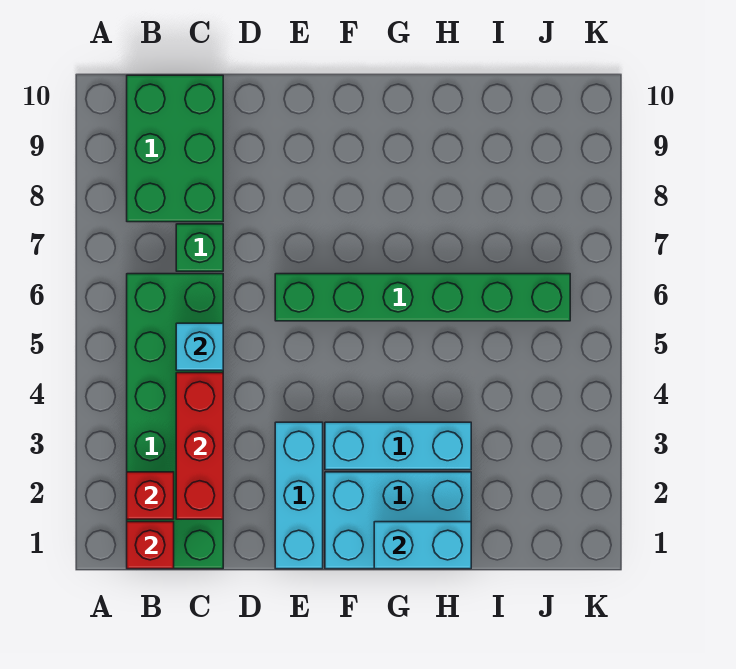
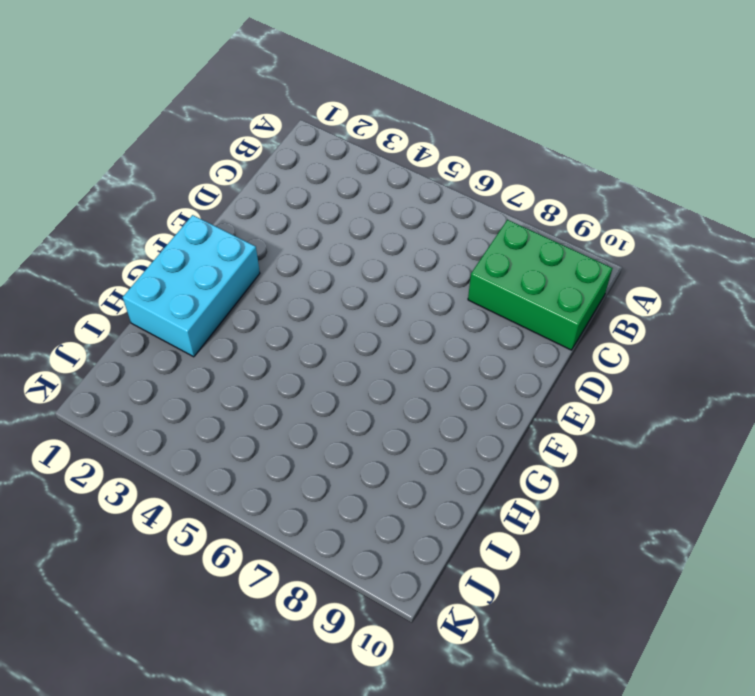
none -> green brick B1:C6 level 1
none -> green brick C7 level 1
none -> cyan brick E1:E3 level 1

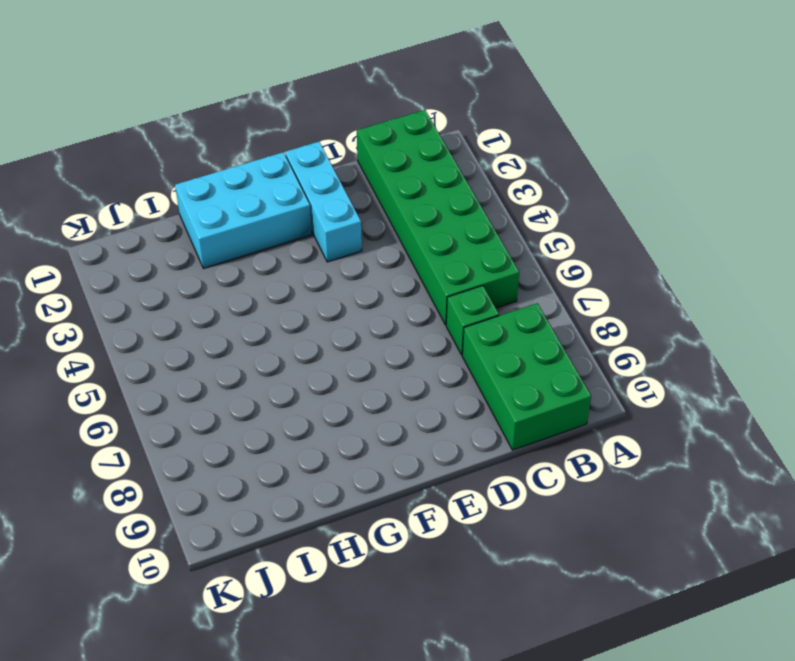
none -> green brick E6:J6 level 1
none -> cyan brick F3:H3 level 1
none -> red brick B1 level 2

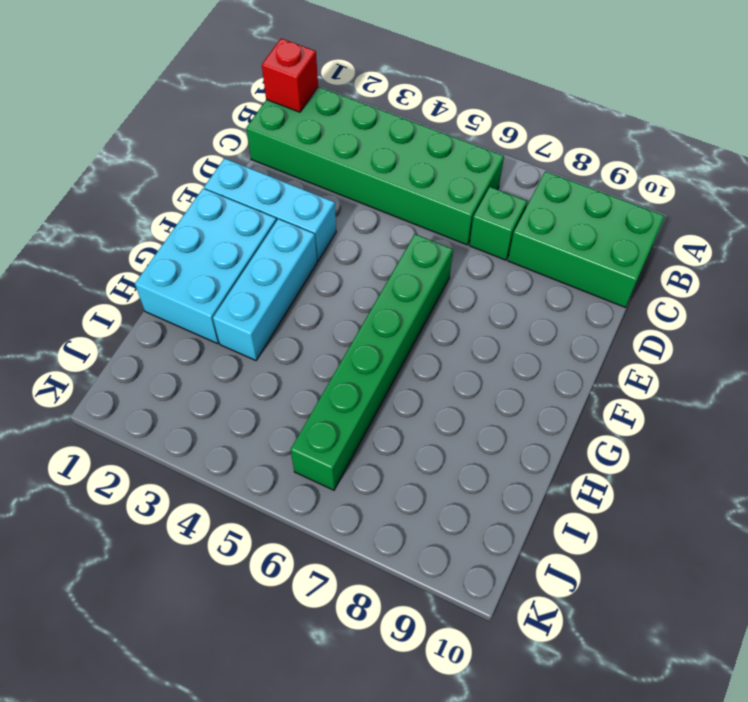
none -> red brick B2 level 2
none -> red brick C2:C4 level 2
none -> cyan brick C5 level 2

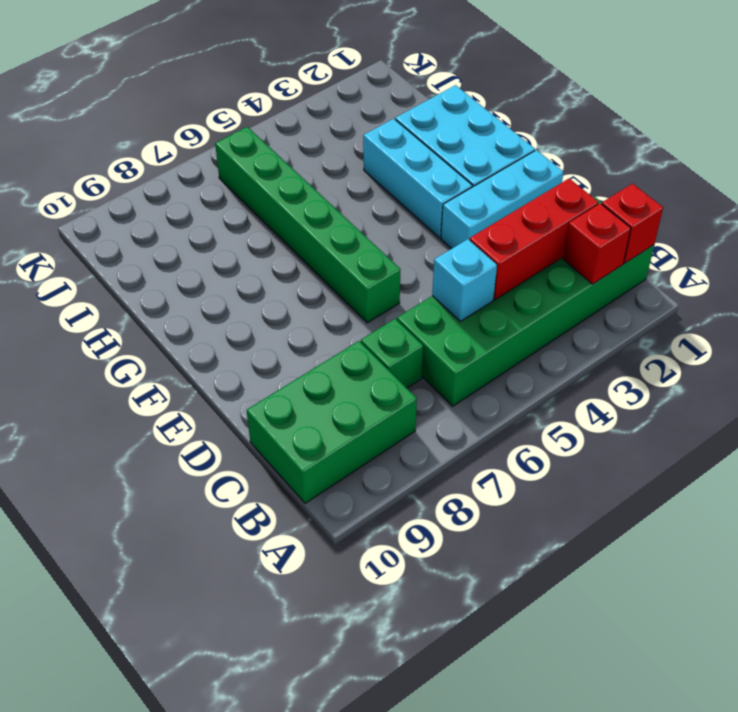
none -> cyan brick G1:H1 level 2

